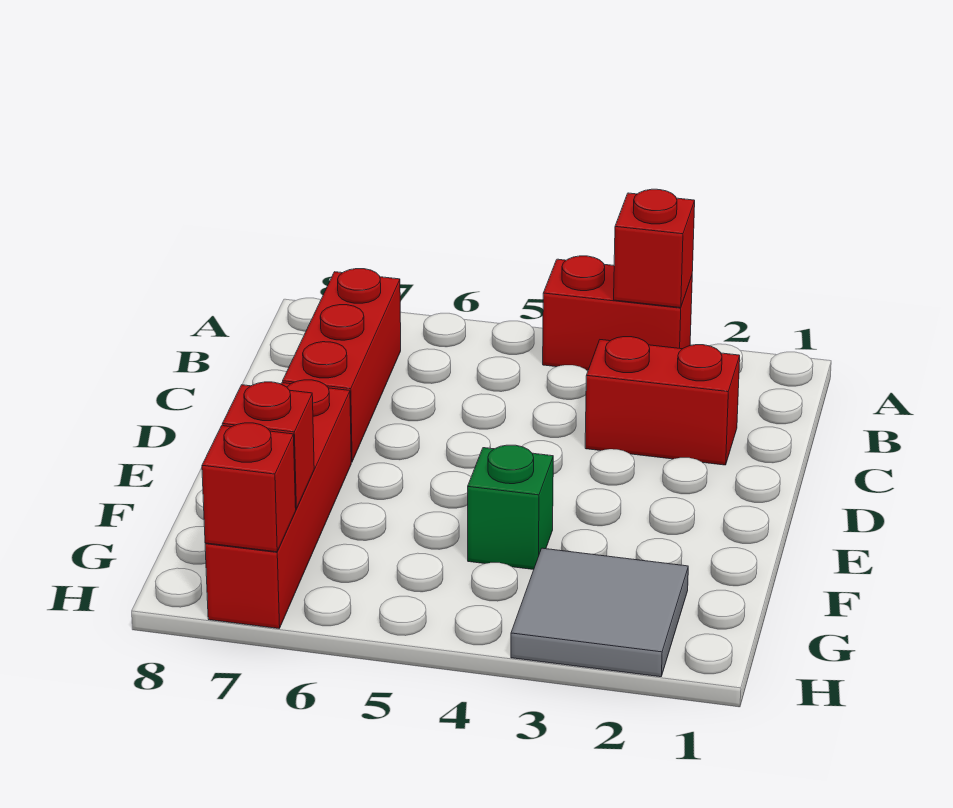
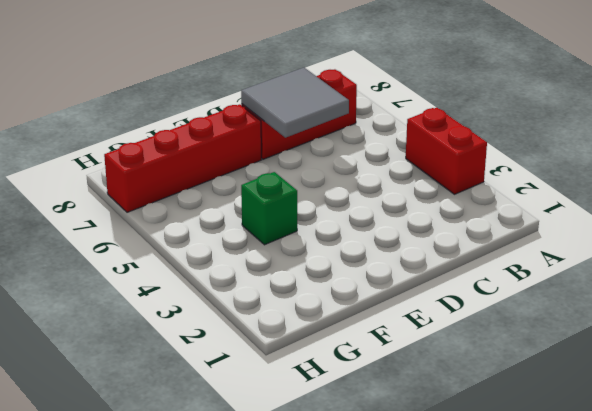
grey tile C6:D7 level 2 -> grey tile G2:H3 level 1
none -> red brick C2:C3 level 1
none -> red brick A3 level 2

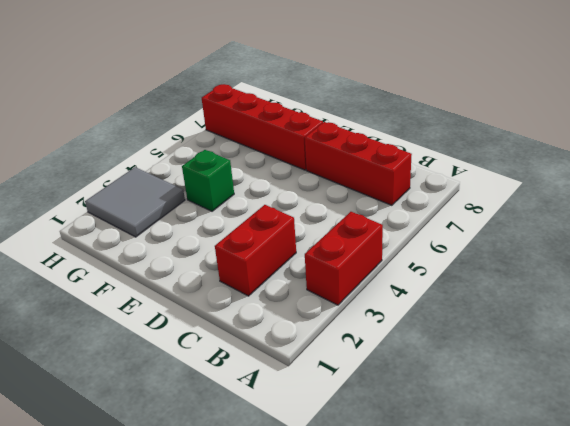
none -> red brick A3 level 2
none -> red brick G7 level 2

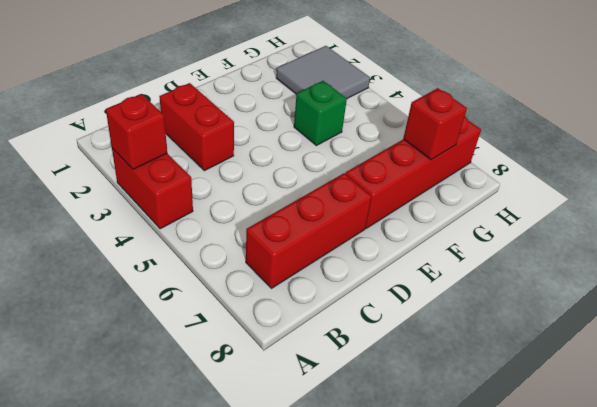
none -> red brick H7 level 2

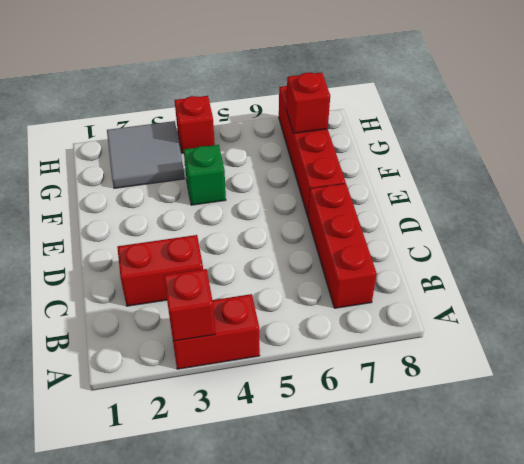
red brick H4 level 1 -> red brick H7 level 2

